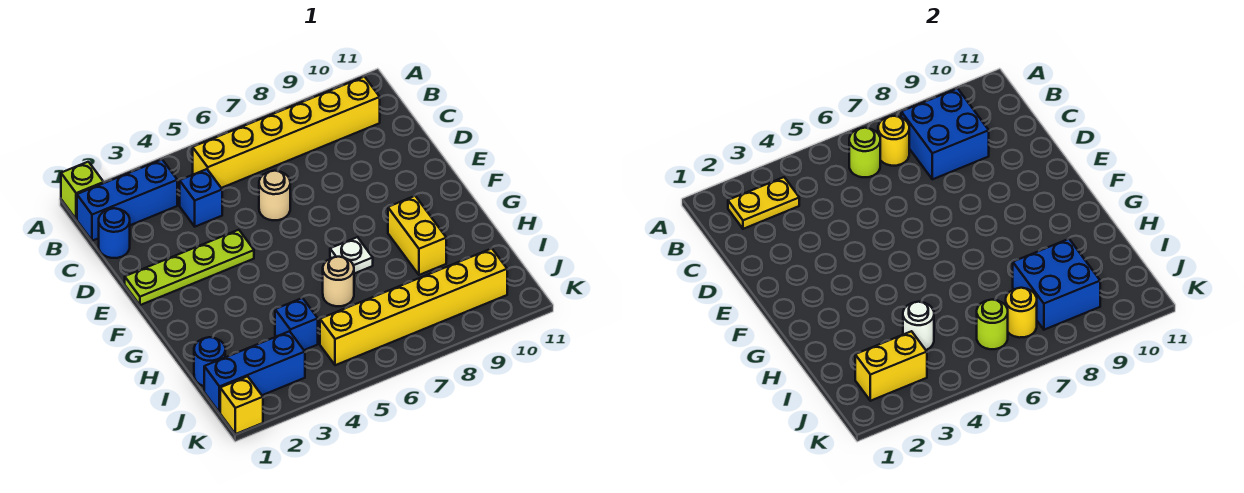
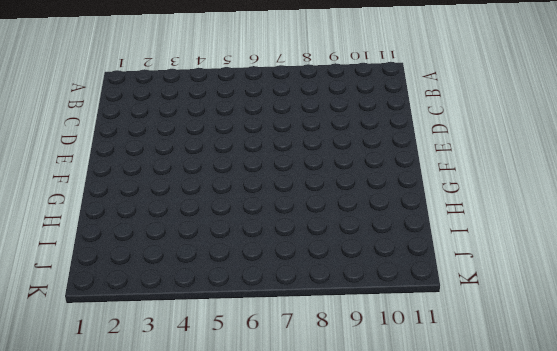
none -> lime brick A1 level 1
none -> blue brick B1:B3 level 1
none -> yellow brick B5:B10 level 1

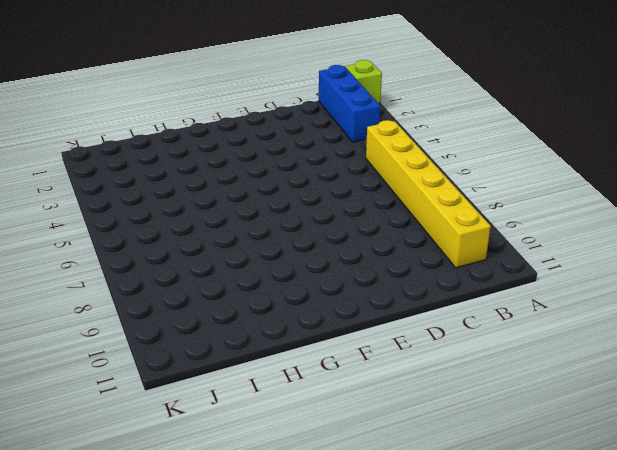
none -> blue round brick C1 level 1
none -> blue brick C4 level 1
none -> tan round brick D6 level 1

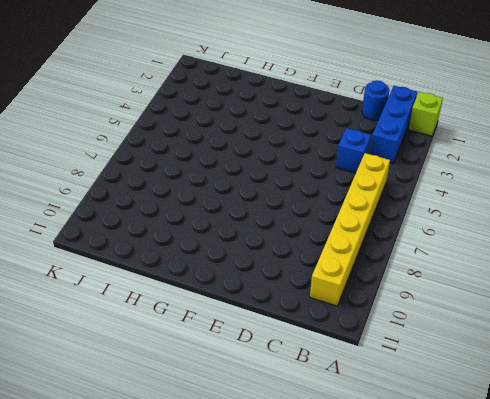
none -> tan round brick D6 level 1
none -> lime plate E1:E4 level 1
none -> white plate G7 level 1

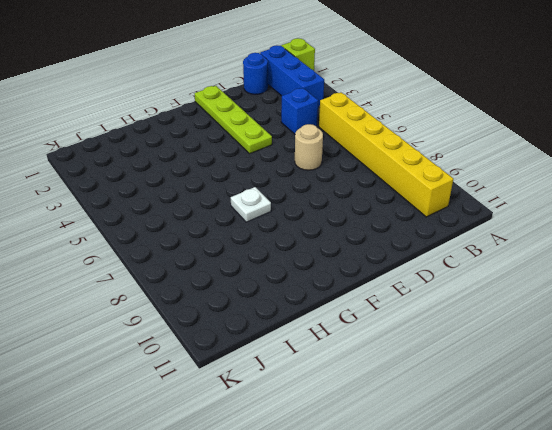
none -> yellow brick G9:H9 level 1
none -> tan round brick H6 level 1
none -> blue round brick I1 level 1

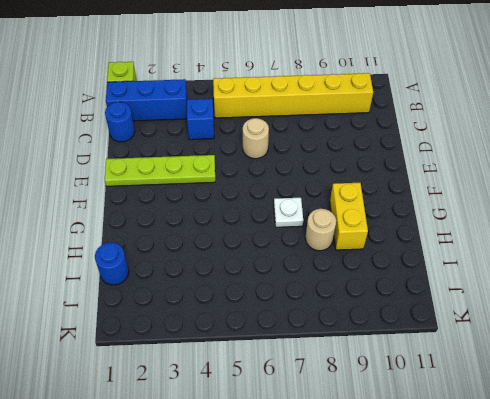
tan round brick H8 level 1 -> tan round brick H6 level 1
none -> blue brick I4 level 1
none -> blue brick J1:J3 level 1
none -> yellow brick J5:J10 level 1

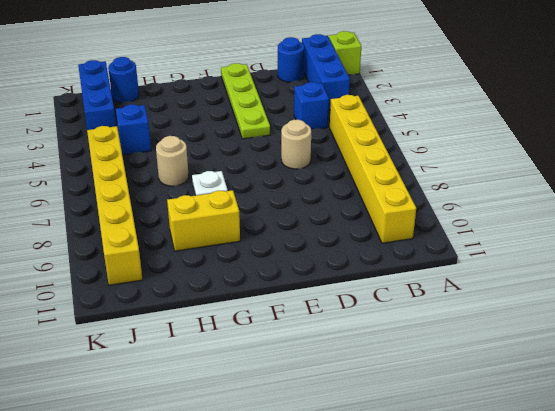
none -> yellow brick K1 level 1
none -> yellow plate B2:B3 level 2
none -> lime round brick B6 level 2

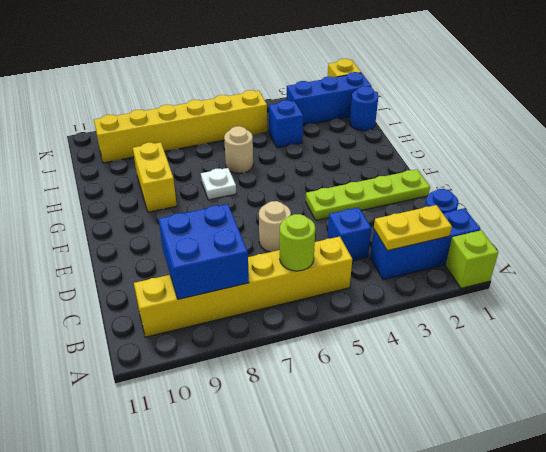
none -> yellow round brick B7 level 2
none -> white round brick I4 level 2
none -> blue brick I8:J9 level 2

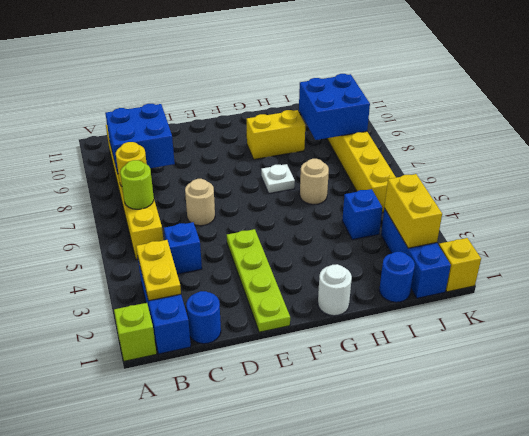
white round brick G1 level 1 -> white round brick I4 level 2
none -> lime round brick J6 level 2
none -> yellow round brick J7 level 2

